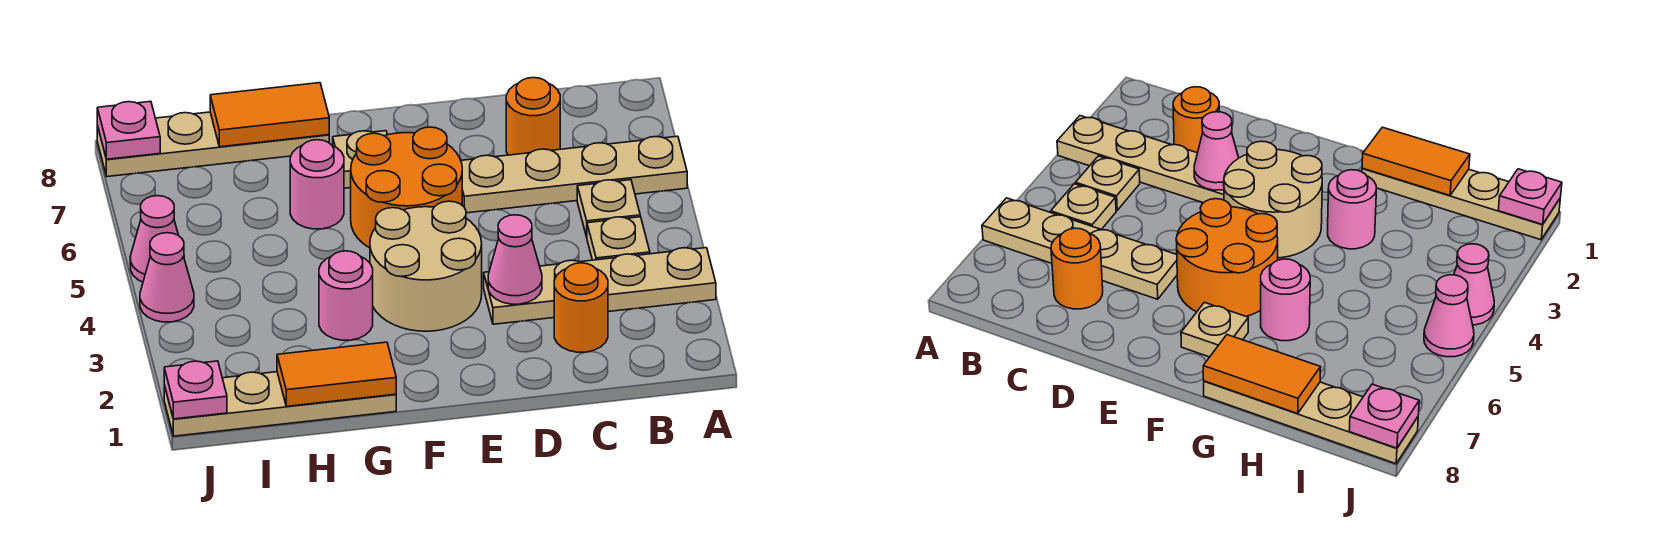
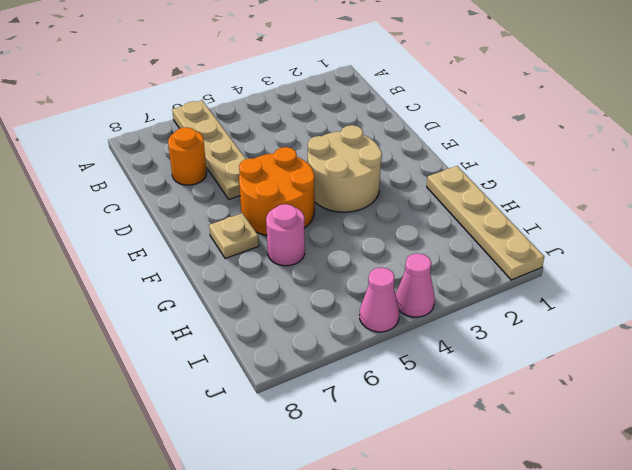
none -> tan plate A3:D3 level 1
none -> tan plate B4 level 1
none -> tan plate B5 level 1

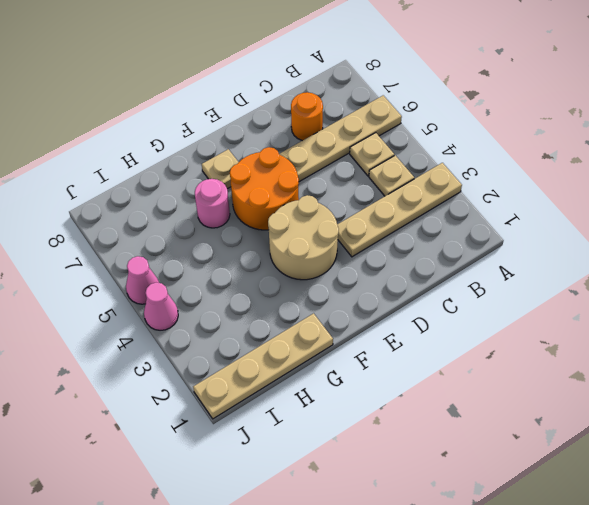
none -> orange round brick C2 level 1
none -> pink round brick G3 level 1
none -> tan plate G8:J8 level 1

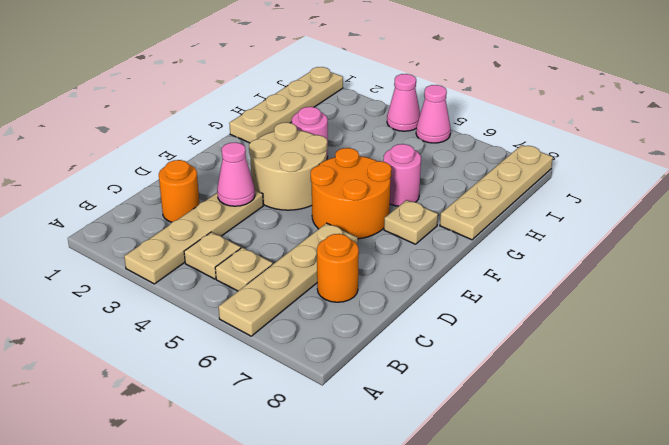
none -> orange tile G1:H1 level 2
none -> orange tile G8:H8 level 2
none -> pink plate J1 level 2

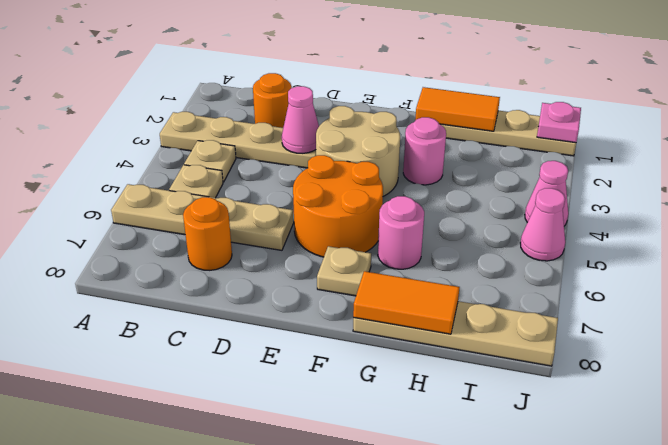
none -> pink plate J8 level 2

